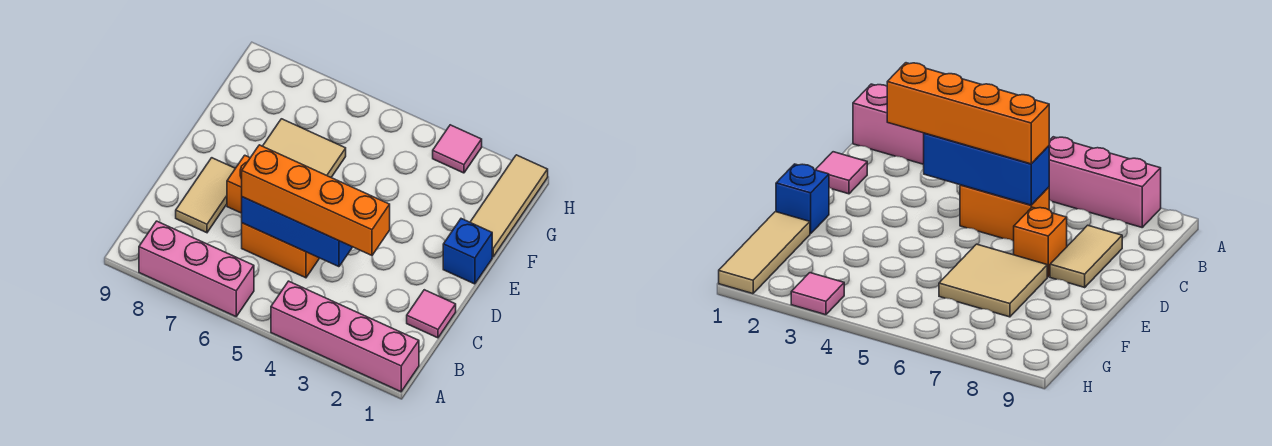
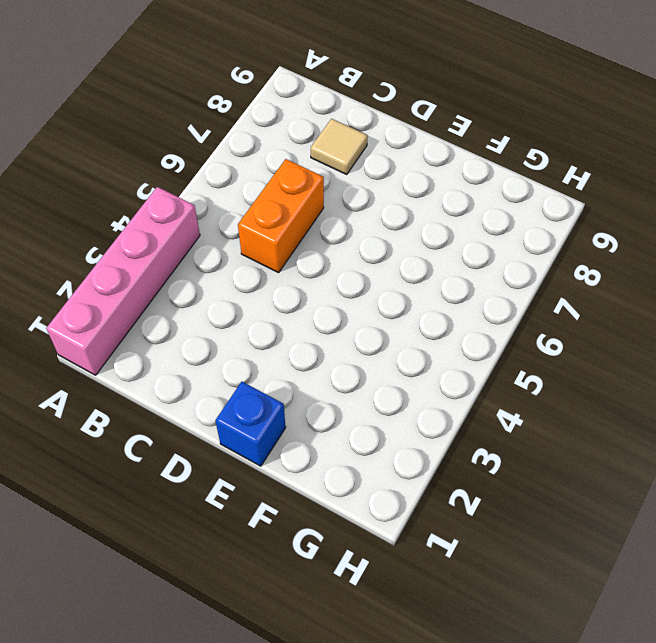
tan tile C8 level 1 -> tan tile C8:D8 level 1
none -> pink brick A6:A8 level 1
none -> pink tile C1 level 1
none -> orange brick D7 level 1

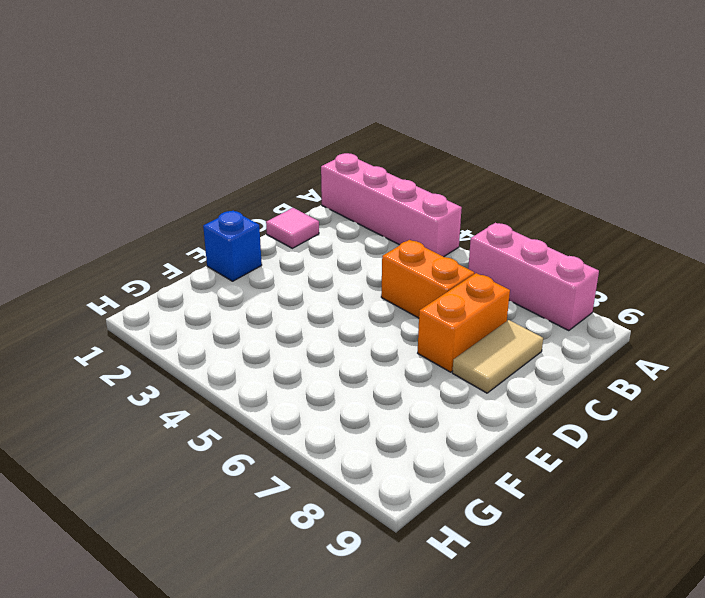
orange brick C7:D7 level 1 -> orange brick D7 level 1
none -> tan tile E6:F7 level 1
none -> tan tile F1:H1 level 1
none -> pink tile H3 level 1

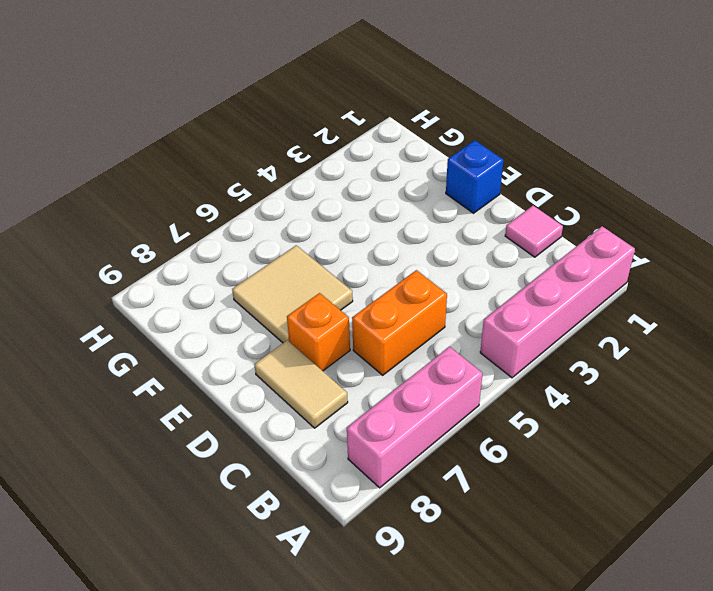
none -> tan tile F1:H1 level 1
none -> pink tile H3 level 1
none -> blue brick C4:C6 level 2

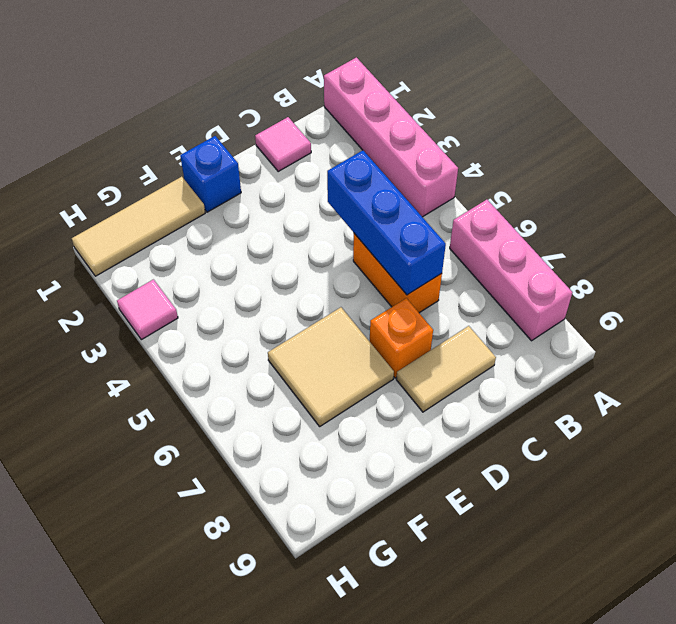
none -> orange brick C3:C6 level 3

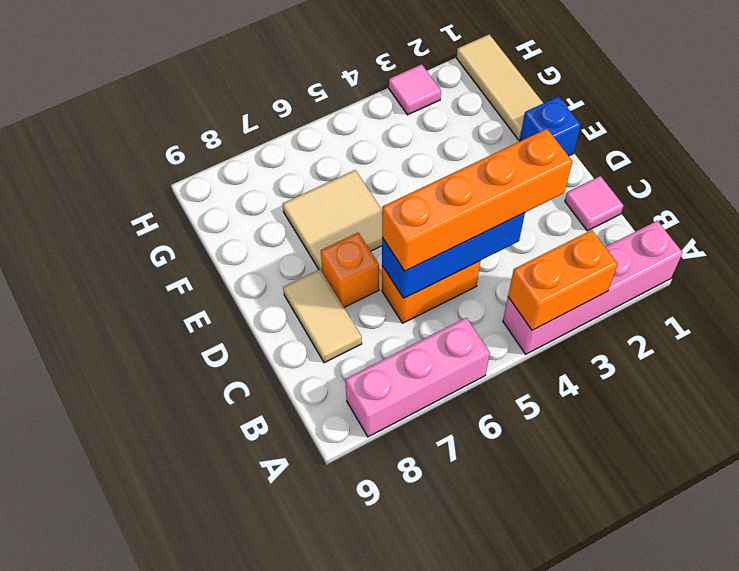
orange brick A3:A4 level 2 -> none

